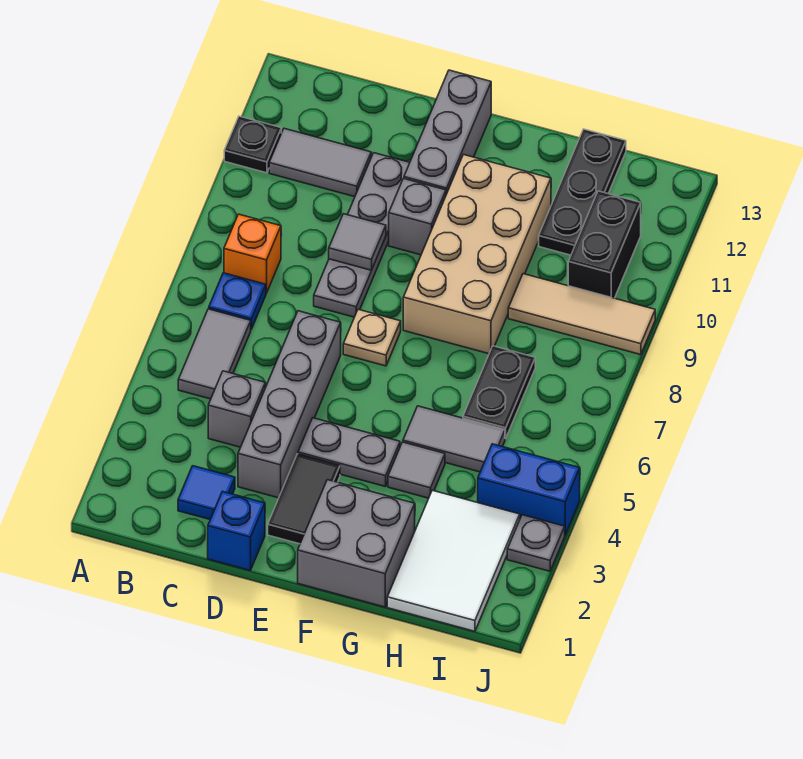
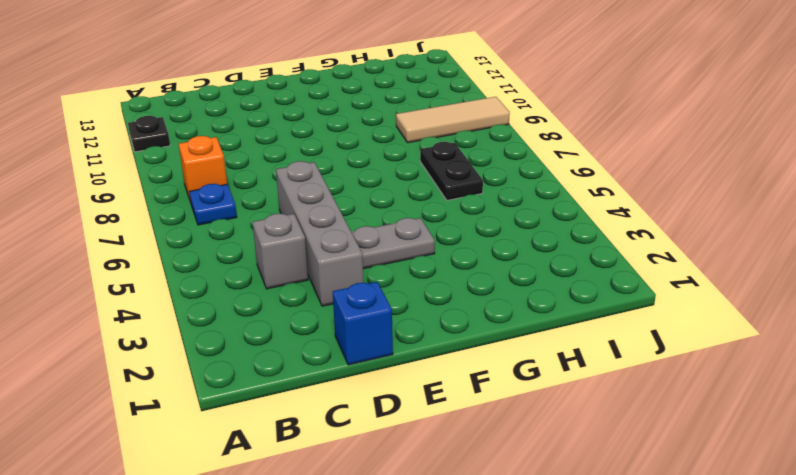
none -> grey tile B5:B6 level 1
none -> grey tile B11:C11 level 1
none -> blue tile C2 level 1

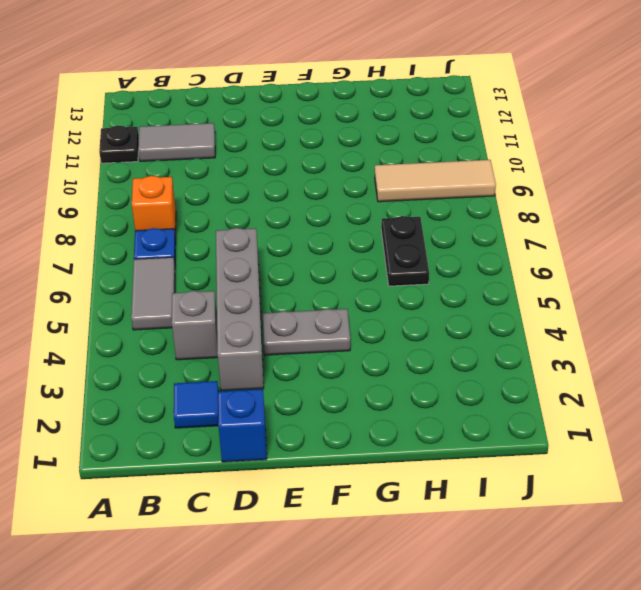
none -> grey plate D8:D11 level 1
none -> black tile E2:E3 level 1
none -> tan plate E7 level 1

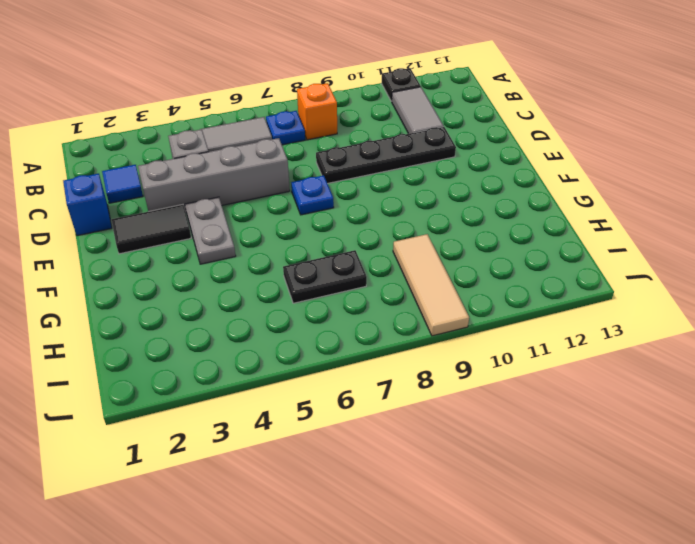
black plate D8:D11 level 1 -> grey plate D8:D11 level 1
blue plate E7 level 1 -> tan plate E7 level 1
none -> grey brick E10 level 1
none -> grey brick E11:E13 level 1
none -> grey brick F1:G2 level 1

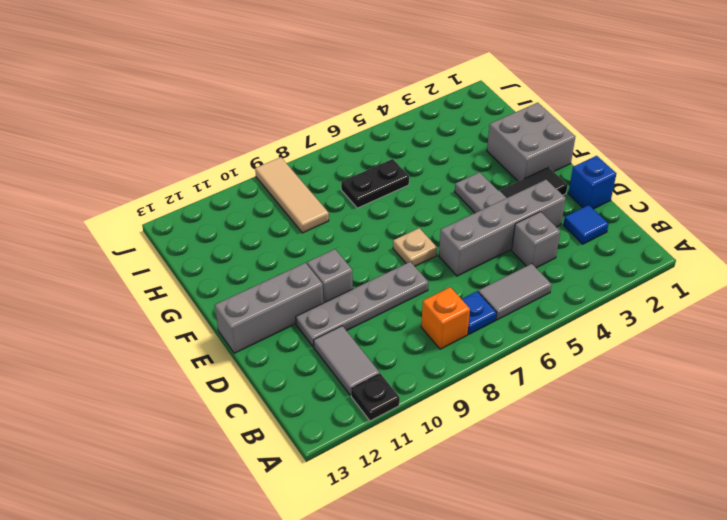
none -> tan brick F8:G11 level 1
none -> grey tile G4 level 1
none -> grey tile G5:H5 level 1

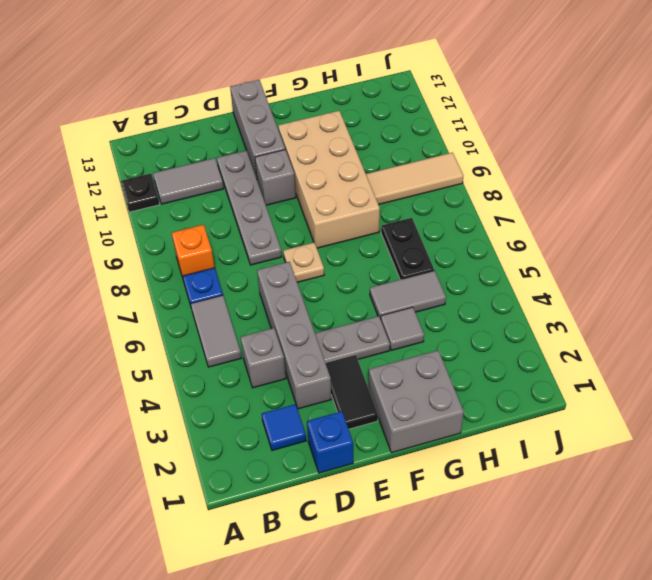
none -> white tile H1:I3 level 1
none -> black plate H11:H13 level 1
none -> blue brick I4:J4 level 1

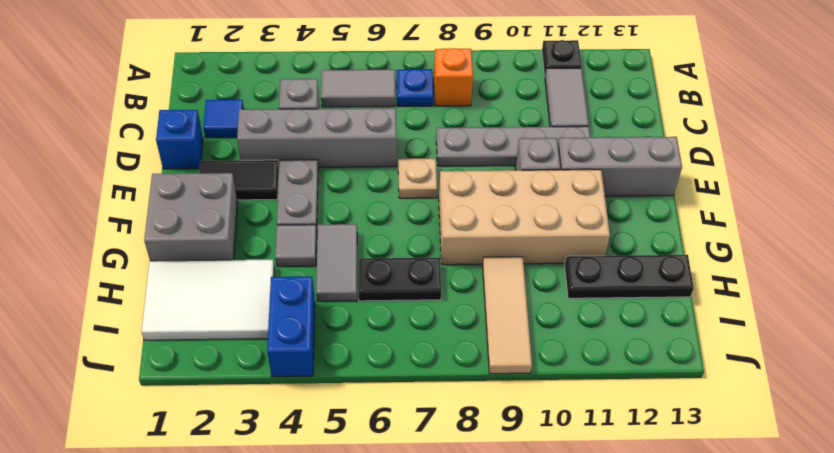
none -> black brick I10:I11 level 1
none -> grey plate J3 level 1
none -> grey tile D9 level 2

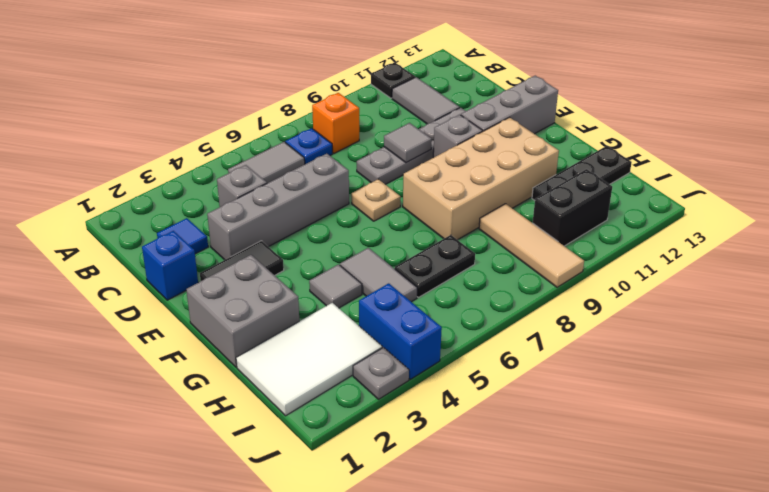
none -> grey plate E4:F4 level 1

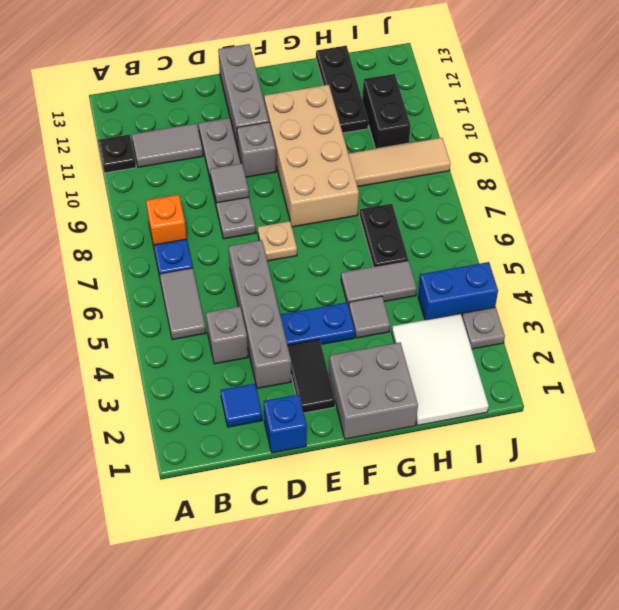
blue plate E4:F4 level 1 -> grey plate E4:F4 level 1

